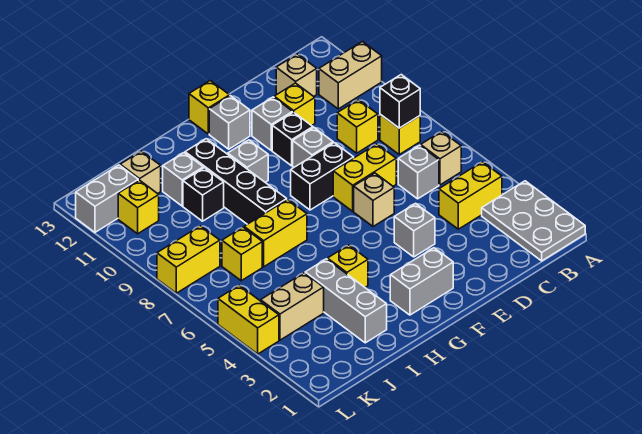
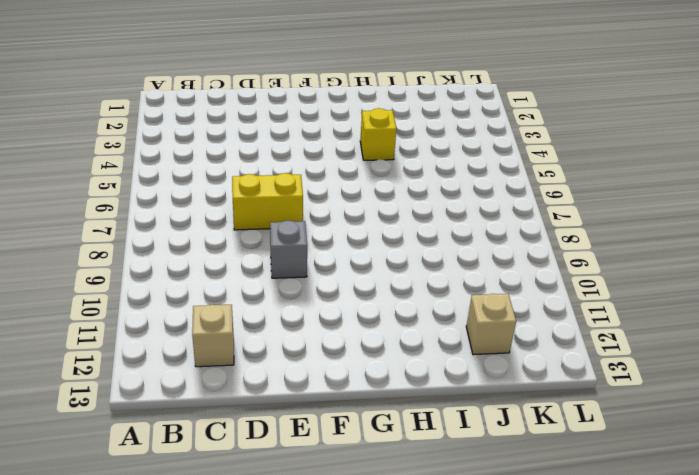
none -> grey plate A1:B3 level 1
none -> tan brick A11:B11 level 1
none -> yellow brick B4:C4 level 1
none -> tan brick B6 level 1

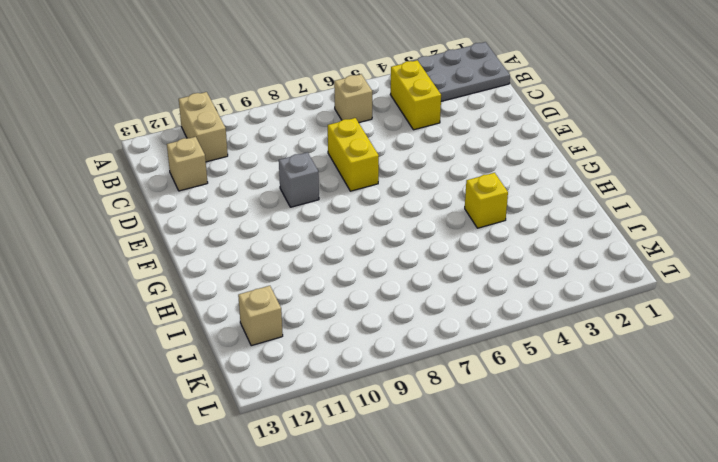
none -> yellow brick B8 level 1
none -> grey brick C6 level 1
none -> yellow brick C9 level 1
none -> yellow brick D11 level 1

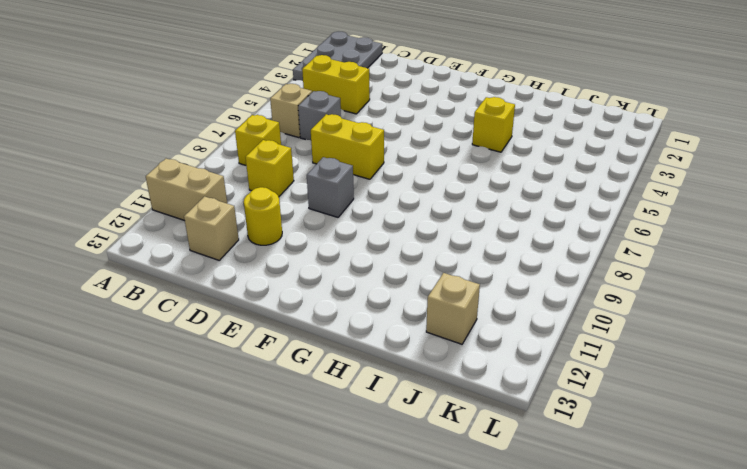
yellow round brick D11 level 1 -> yellow brick D11 level 1
none -> grey brick E4 level 1
none -> tan brick E6 level 1
none -> black brick E8:F8 level 1
none -> black brick E10 level 1

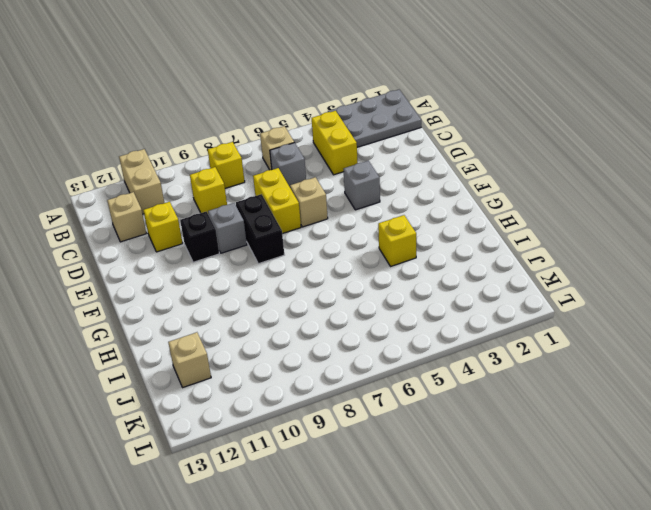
none -> grey brick E11 level 1
none -> grey brick F2:G2 level 1
none -> grey brick F12 level 1
none -> yellow brick F13 level 1

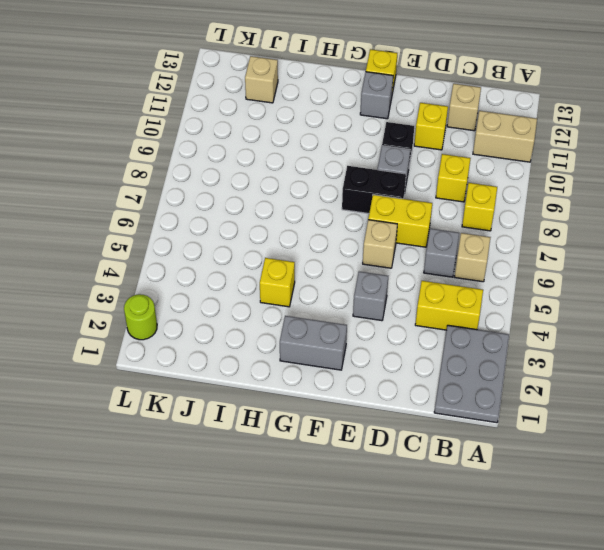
lime round brick L2 level 1 -> none
none -> grey brick E11 level 1
none -> grey brick G10 level 1
none -> yellow brick H7:I7 level 1
none -> black brick H8:H11 level 1

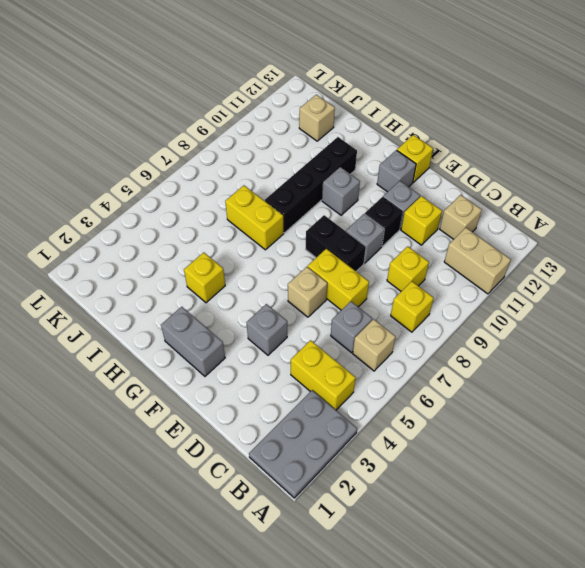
none -> grey brick I2:I4 level 1
none -> black brick I10 level 1
none -> grey brick I11 level 1
none -> tan brick J4:K4 level 1

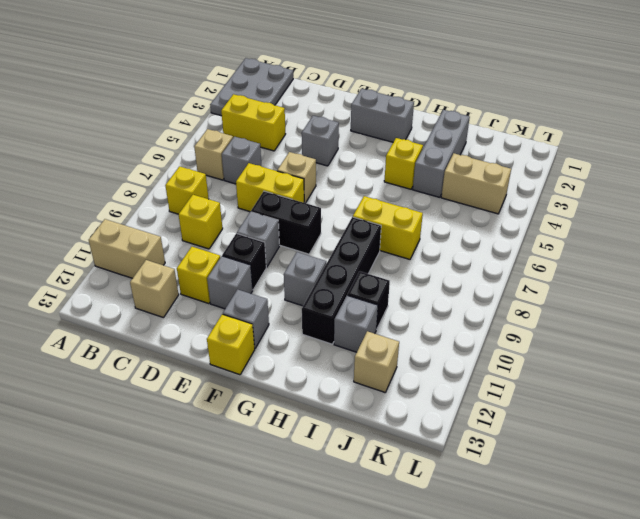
none -> yellow brick J7 level 1
none -> yellow brick K8:L8 level 1
none -> yellow brick K11 level 1
none -> grey brick K12:L12 level 1

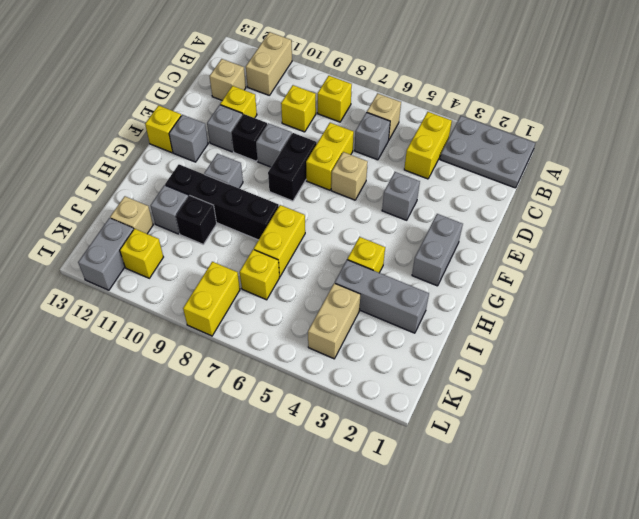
none -> yellow brick L4:L5 level 1
none -> black brick B8 level 2

